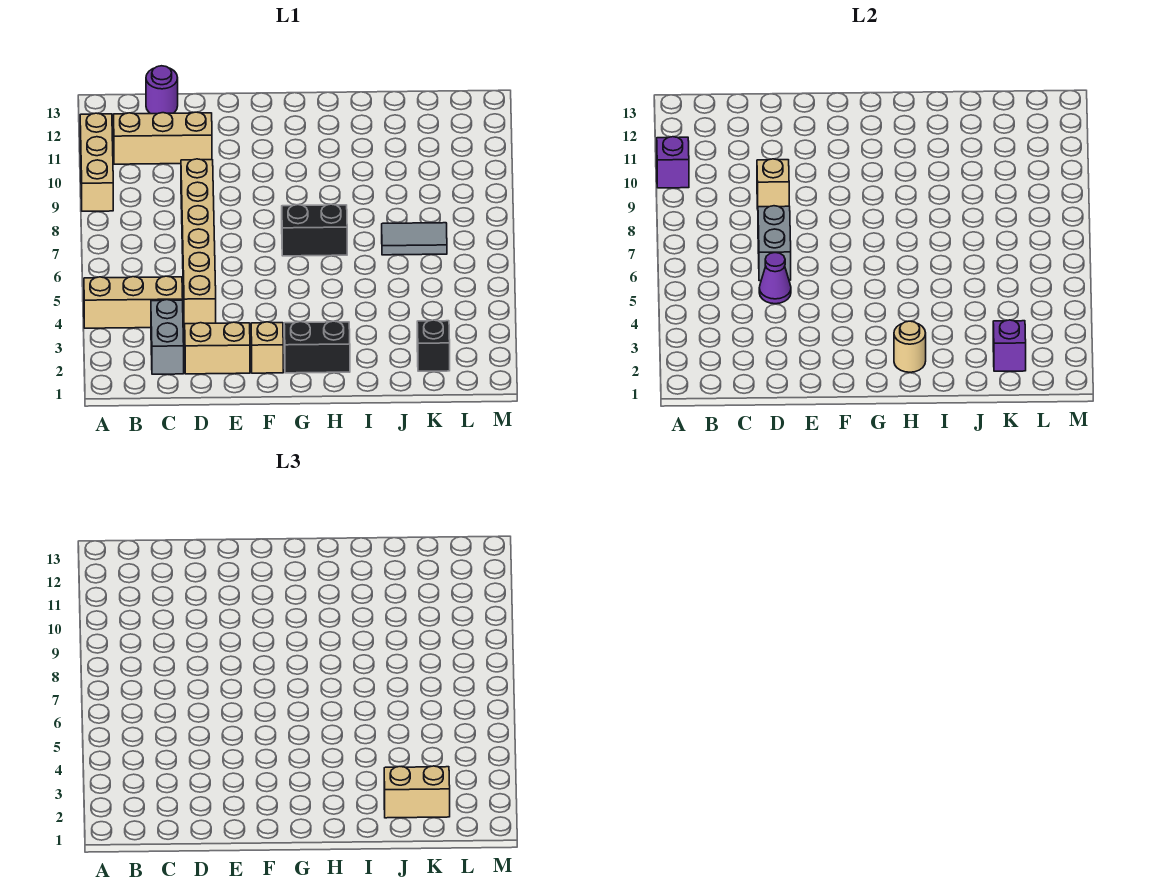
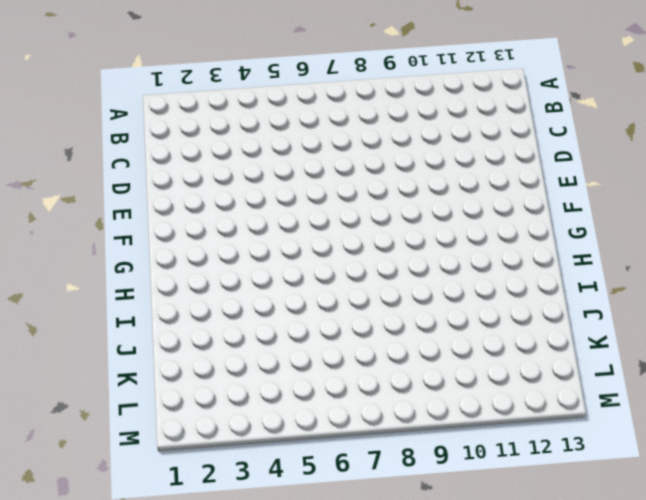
none -> tan brick A4:C4 level 1
none -> tan brick A9:A11 level 1
none -> tan brick B11:D11 level 1

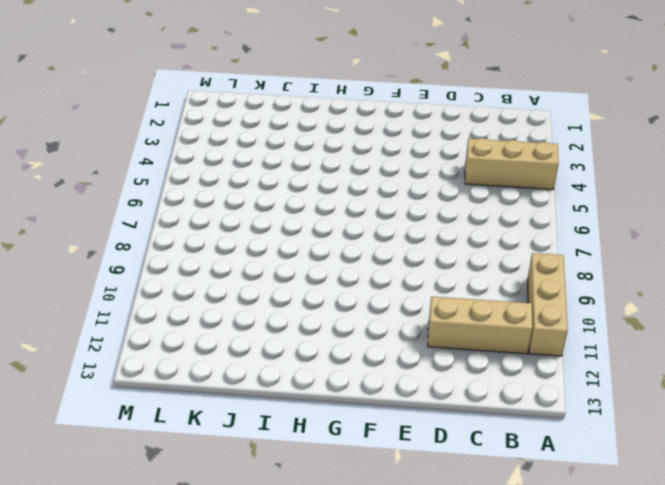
none -> grey brick C2:C3 level 1
none -> purple round brick C13 level 1
none -> tan brick D2:E2 level 1

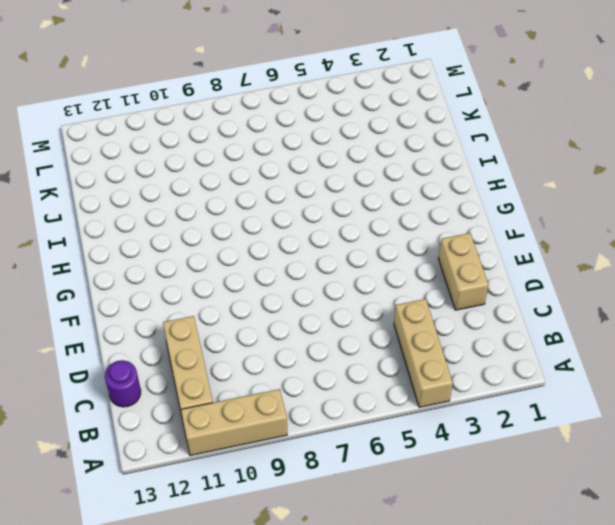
none -> grey brick C2:C3 level 1
none -> tan brick D4:D9 level 1
none -> tan brick F2 level 1

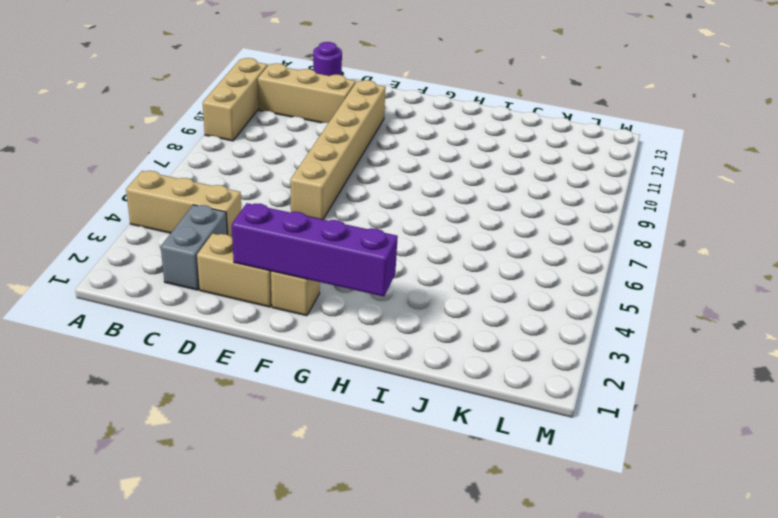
purple brick E2:H2 level 2 -> tan round brick H2 level 2
tan brick E6:E11 level 1 -> tan brick D4:D9 level 1
none -> black brick G2:H2 level 1
none -> black brick G7:H7 level 1
none -> grey tile J7:K7 level 1

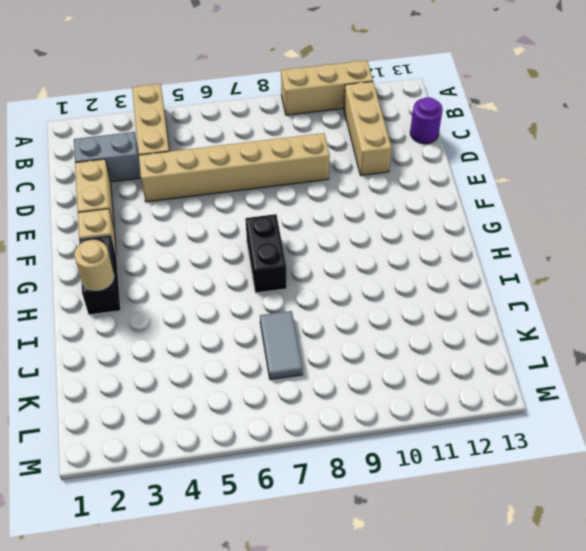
none -> black brick K2 level 1
none -> purple brick A10 level 2
none -> purple cone D5 level 2

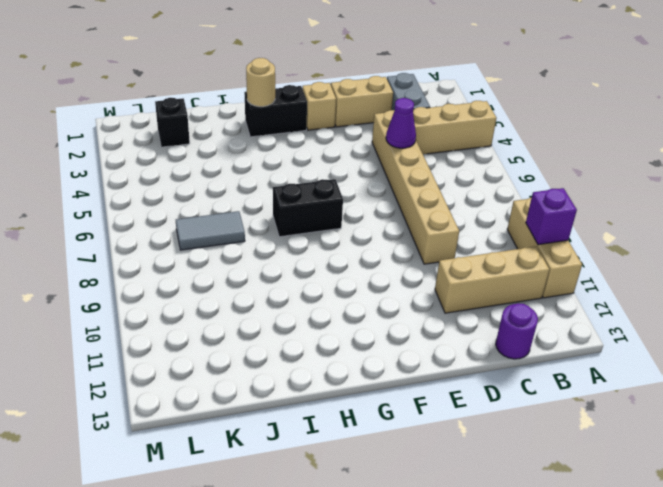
none -> grey brick D6:D7 level 2
none -> tan brick D9 level 2
none -> purple brick K2 level 2

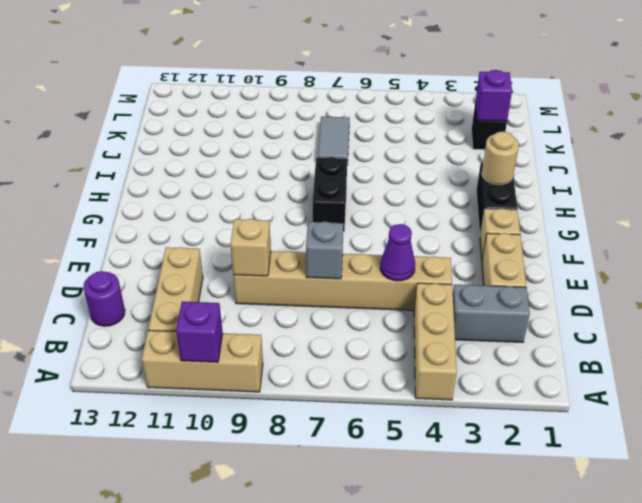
grey brick D7 level 2 -> grey brick D6:D7 level 2
none -> tan brick J2:K2 level 3

